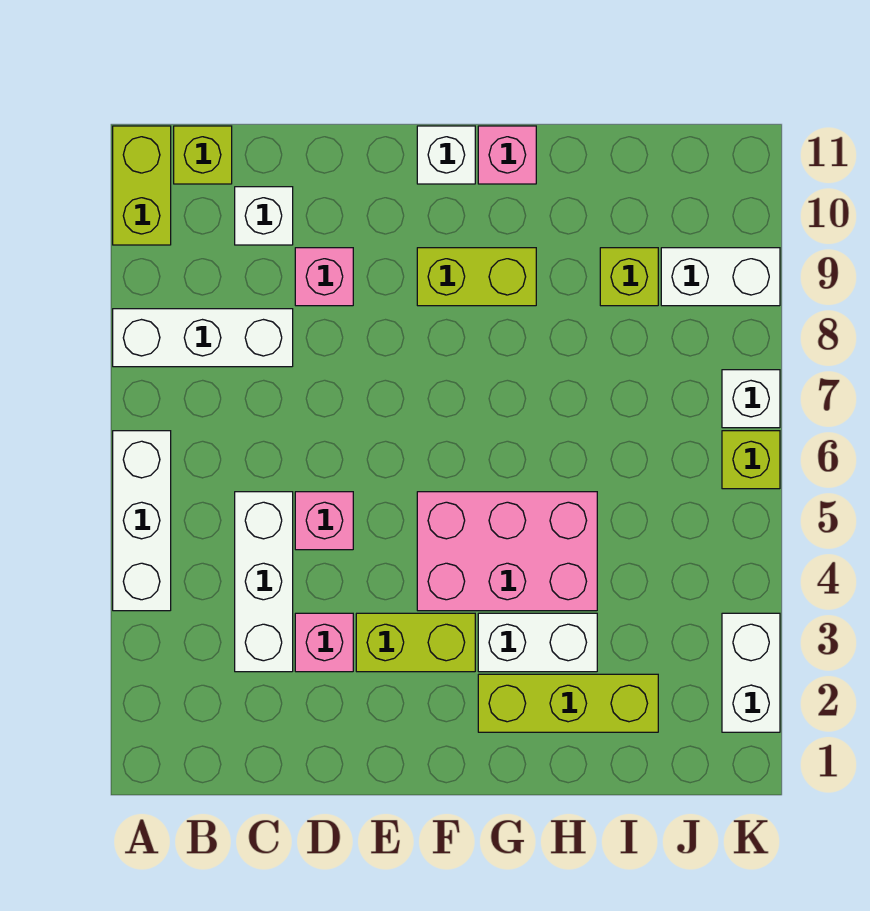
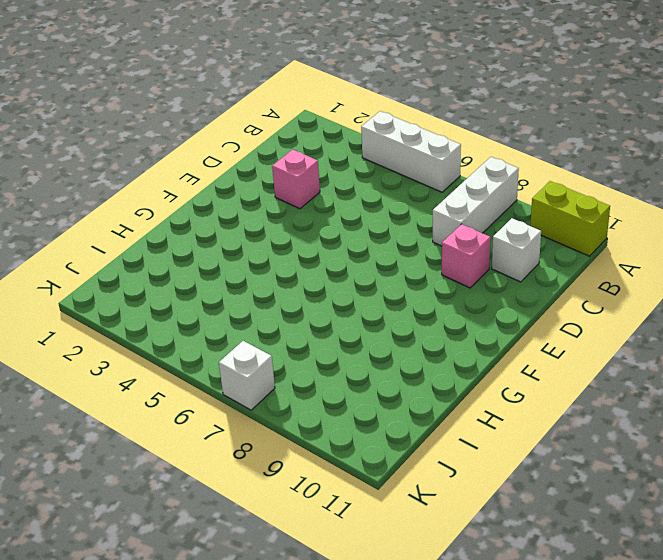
none -> lime brick B11 level 1
none -> white brick C3:C5 level 1
none -> pink brick D5 level 1

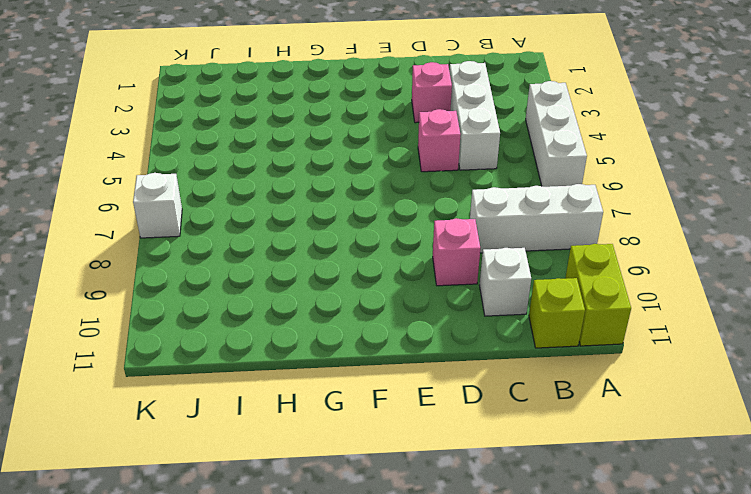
none -> lime brick E3:F3 level 1
none -> pink brick F4:H5 level 1
none -> lime brick F9:G9 level 1

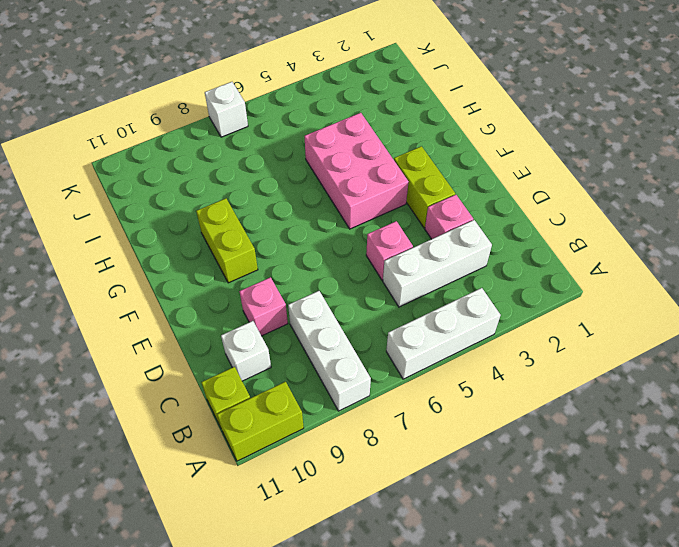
none -> white brick F11 level 1
none -> lime brick G2:I2 level 1
none -> white brick G3:H3 level 1

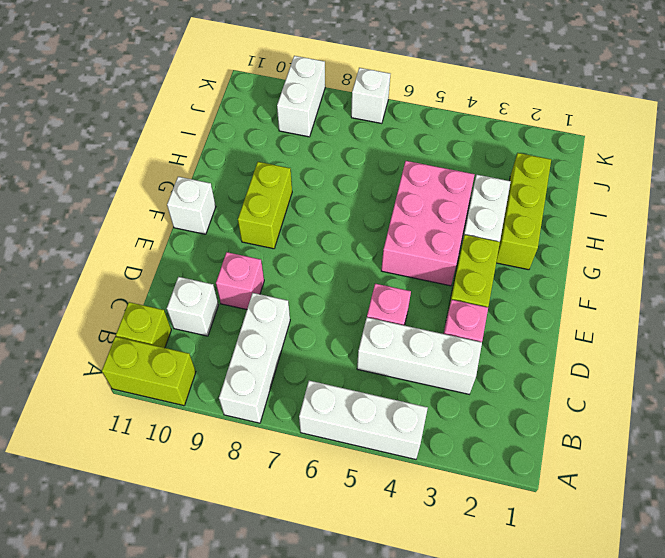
none -> pink brick G11 level 1
none -> lime brick I9 level 1
none -> white brick K2:K3 level 1

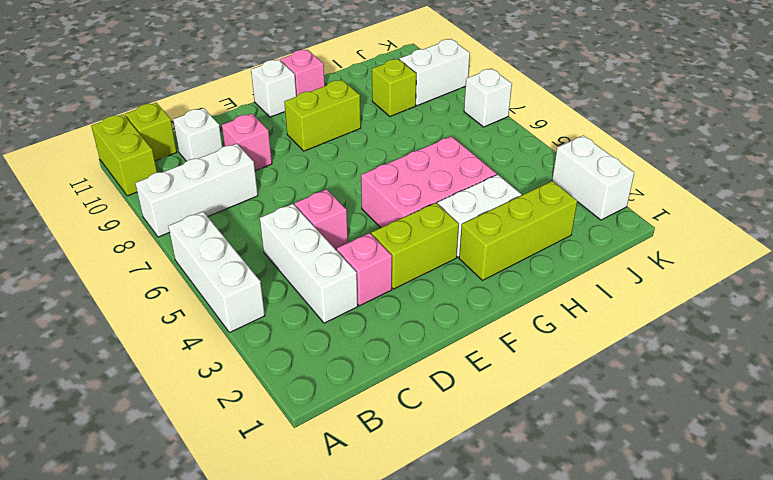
none -> lime brick K6 level 1

